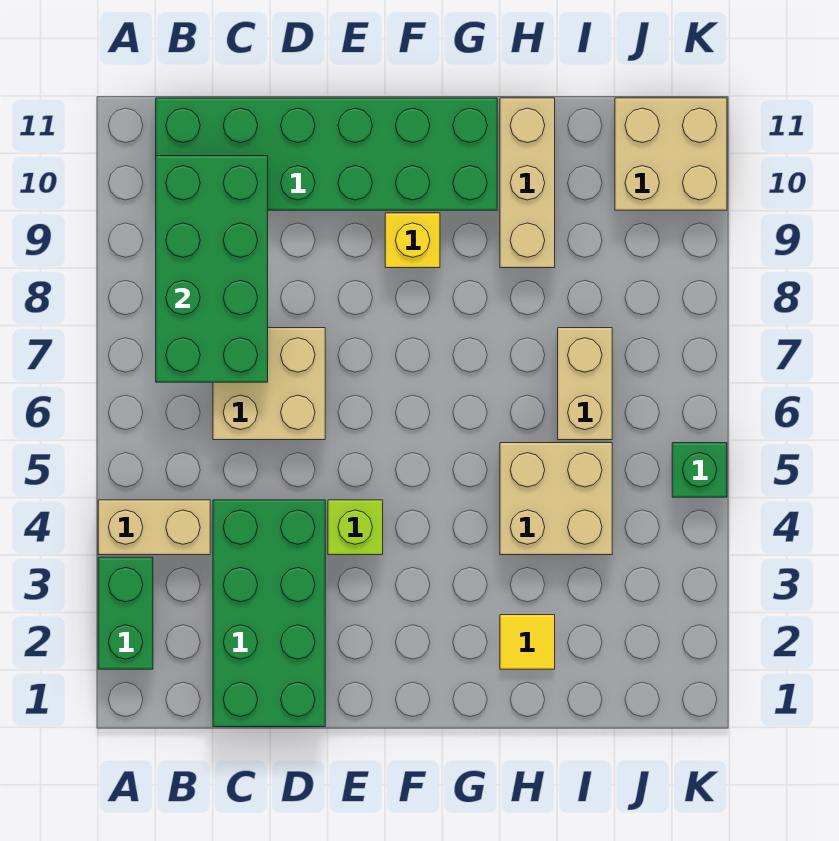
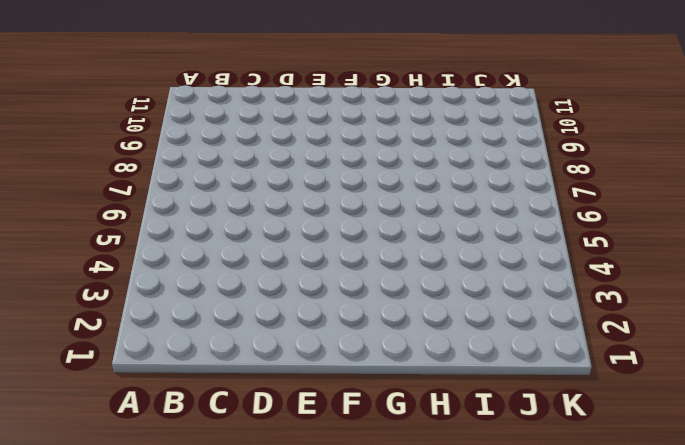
none -> green brick A2:A3 level 1
none -> tan brick A4:B4 level 1
none -> green brick B10:G11 level 1

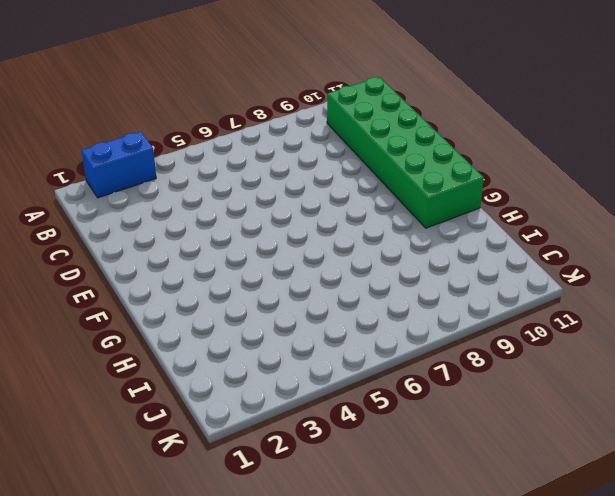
blue brick A2:A3 level 1 -> green brick A2:A3 level 1
none -> tan brick A4:B4 level 1
none -> green brick C1:D4 level 1
none -> tan brick C6:D7 level 1

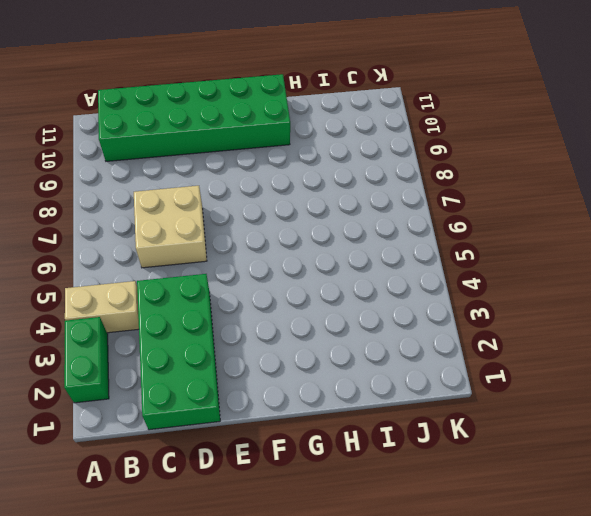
none -> lime brick E4 level 1
none -> yellow brick F9 level 1
none -> yellow tile H2 level 1

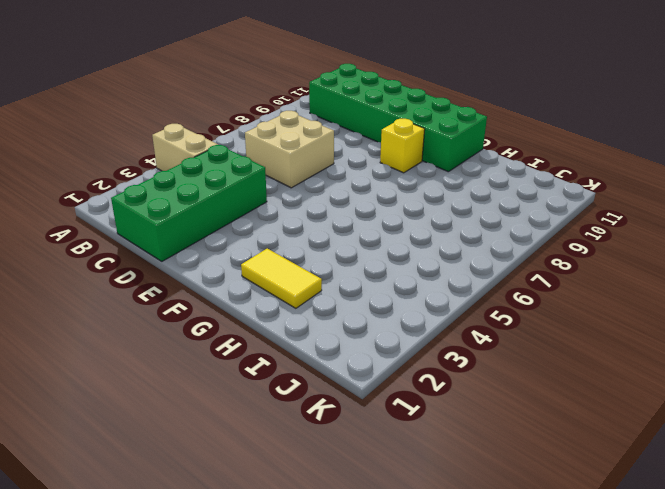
yellow tile G2:H2 level 1 -> yellow tile H2 level 1
none -> green brick A2:A3 level 1
none -> lime brick E4 level 1
none -> tan brick H4:I5 level 1

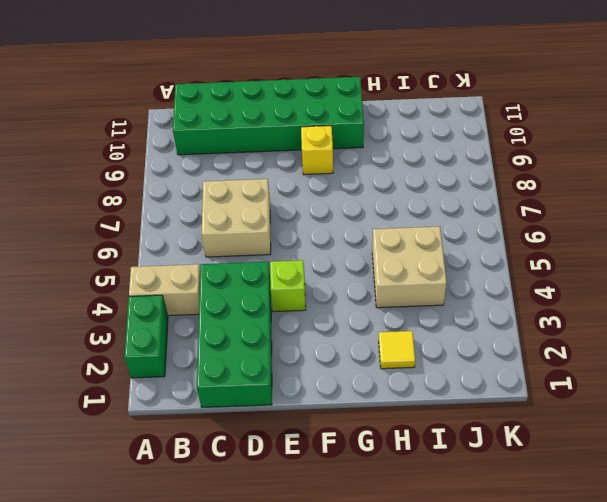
none -> tan brick H9:H11 level 1
none -> tan brick I6:I7 level 1
none -> tan brick J10:K11 level 1

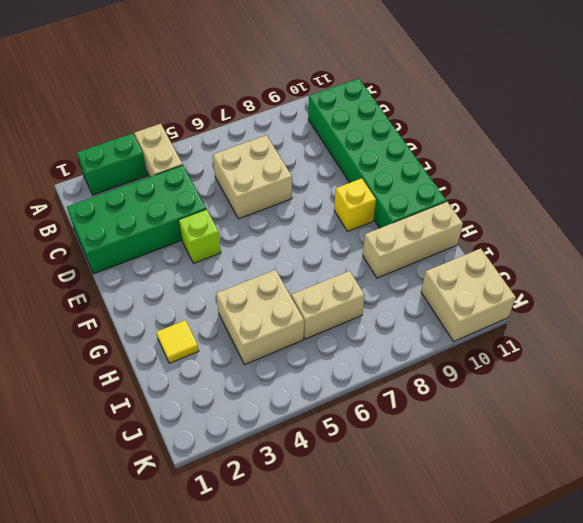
none -> green brick K5 level 1
none -> green brick B7:C10 level 2

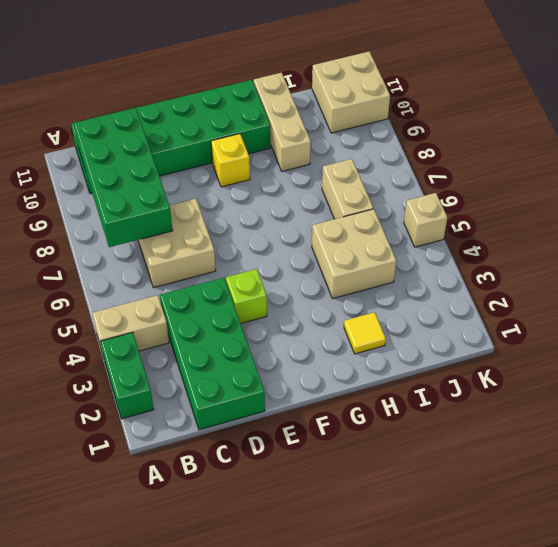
tan brick K5 level 1 -> green brick K5 level 1

